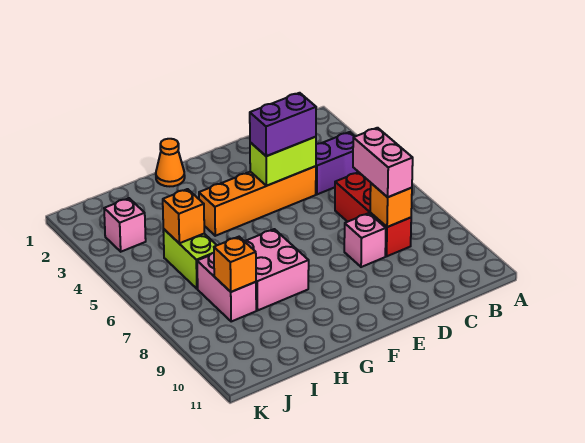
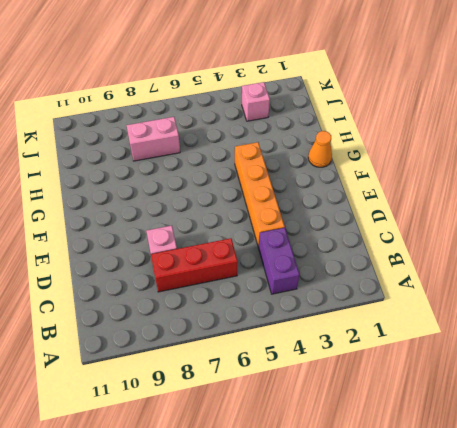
none -> pink brick G7:H8 level 1
none -> lime brick I5:I6 level 1
none -> orange brick C8 level 2

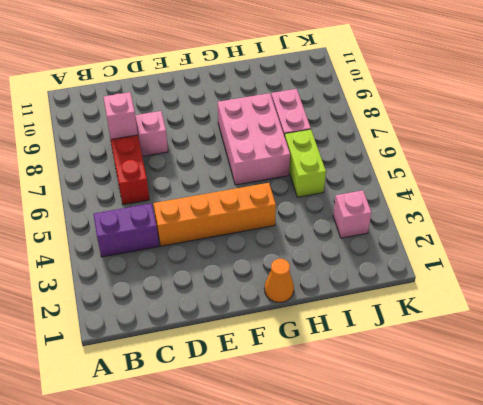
pink brick C8 level 2 -> orange brick C8 level 2
pink brick G6:H8 level 1 -> pink brick G7:H8 level 1
none -> lime brick D4:E4 level 2
none -> orange brick I5 level 2
none -> orange brick I8 level 2

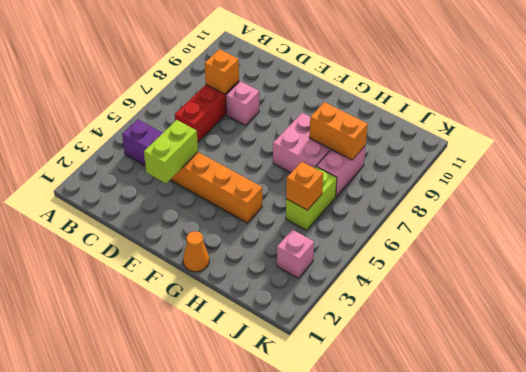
lime brick D3:D4 level 2 -> lime brick D4:E4 level 2
orange brick H8:I8 level 2 -> orange brick I8 level 2
none -> pink brick C7:C8 level 3
none -> purple brick D4:E4 level 3

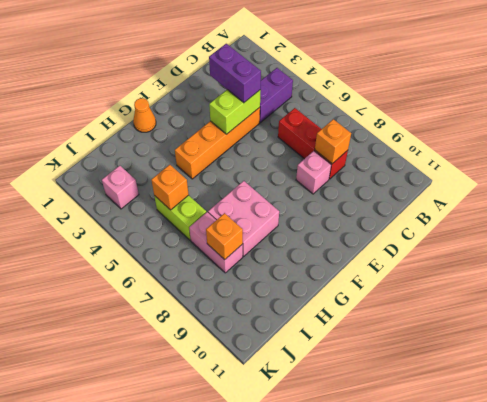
purple brick D3:D4 level 3 -> purple brick D4:E4 level 3
none -> pink brick C7:C8 level 3

